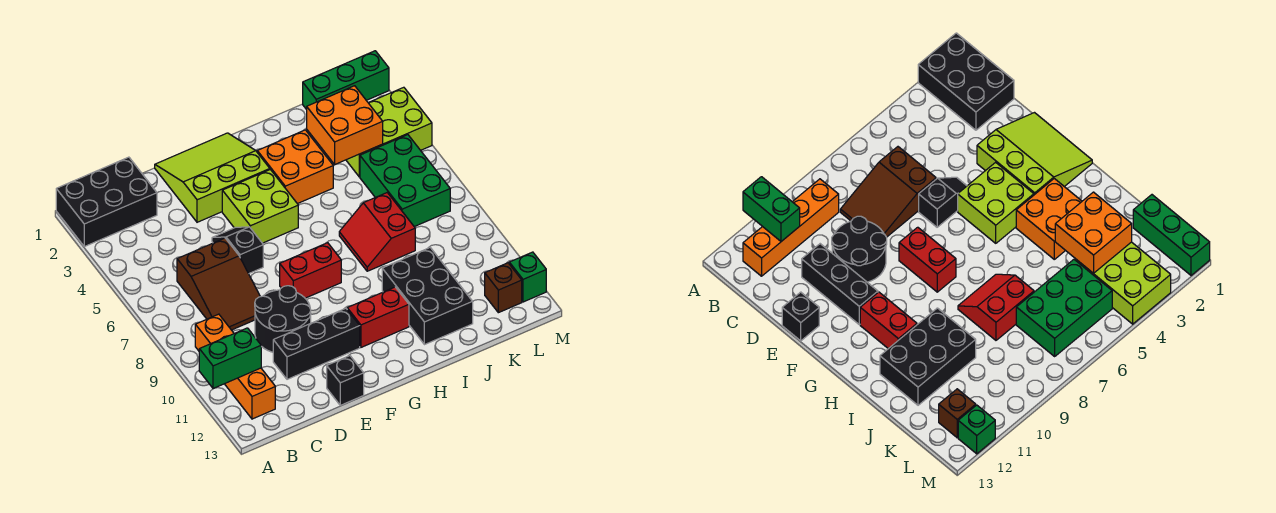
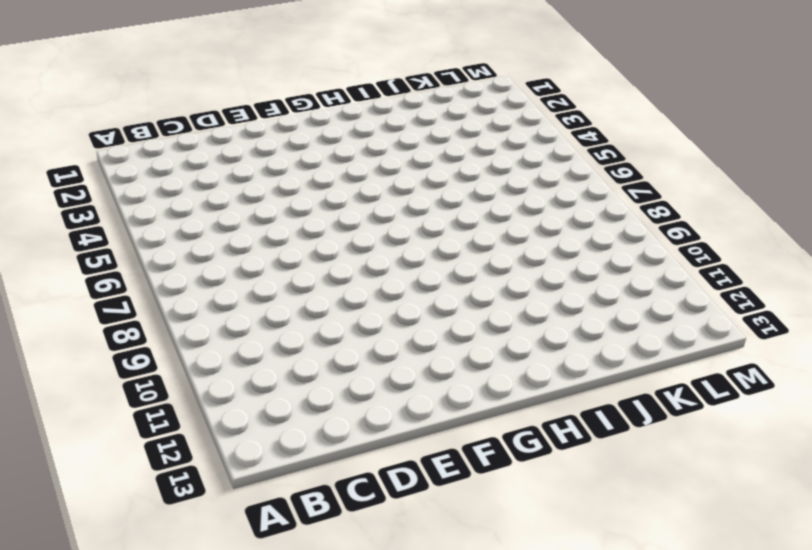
none -> black brick A1:C2 level 1
none -> orange brick B9:B12 level 1
none -> brown slope C6:D8 level 1 top 6

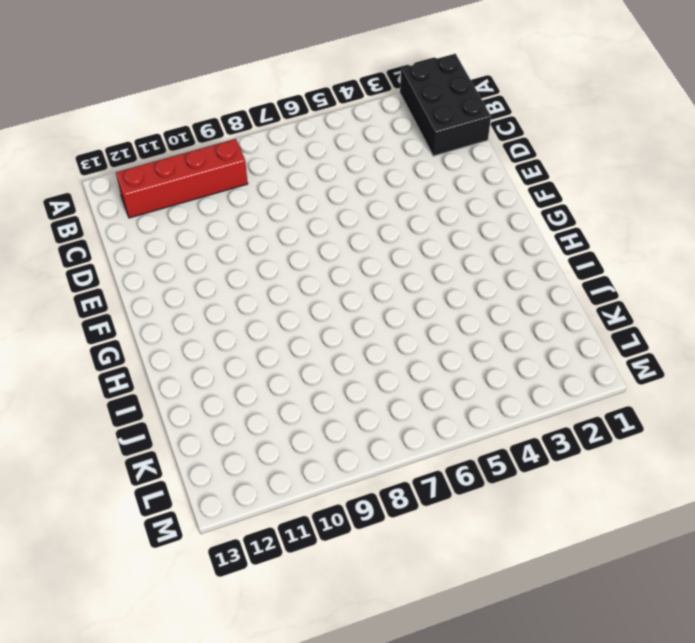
red brick B9:B12 level 1 -> orange brick B9:B12 level 1
none -> brown slope C6:D8 level 1 top 6
none -> black round brick D9:E10 level 1
none -> black brick D11:F11 level 1

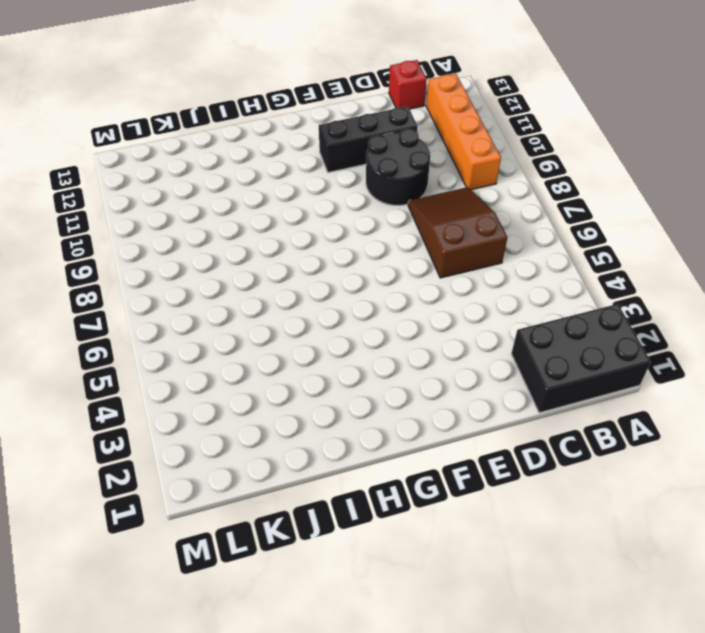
red brick C13 level 1 -> none
none -> lime slope E1:G3 level 1 top 3
none -> black slope E5:E6 level 1 top 6
none -> black brick E13 level 1

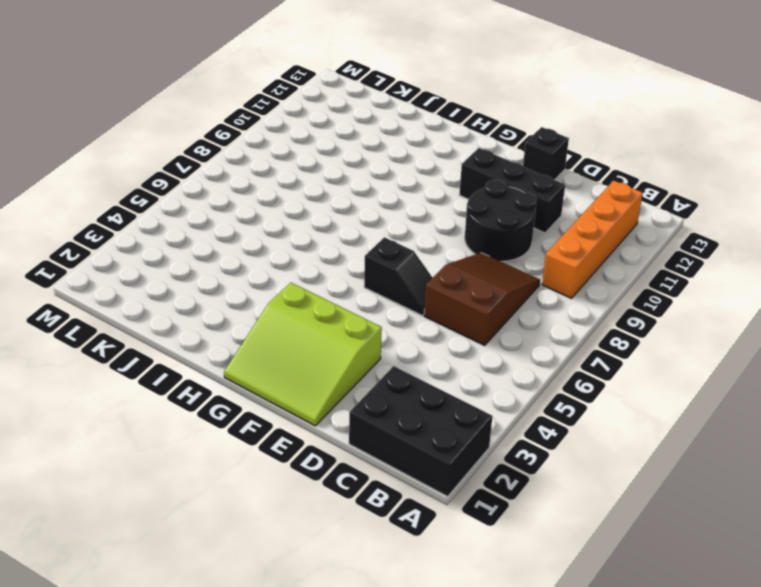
black slope E6:F6 level 1 top F -> black slope E5:E6 level 1 top 6
none -> lime brick F4:G5 level 1
none -> red brick F8:G8 level 1
none -> red brick G11:H11 level 1

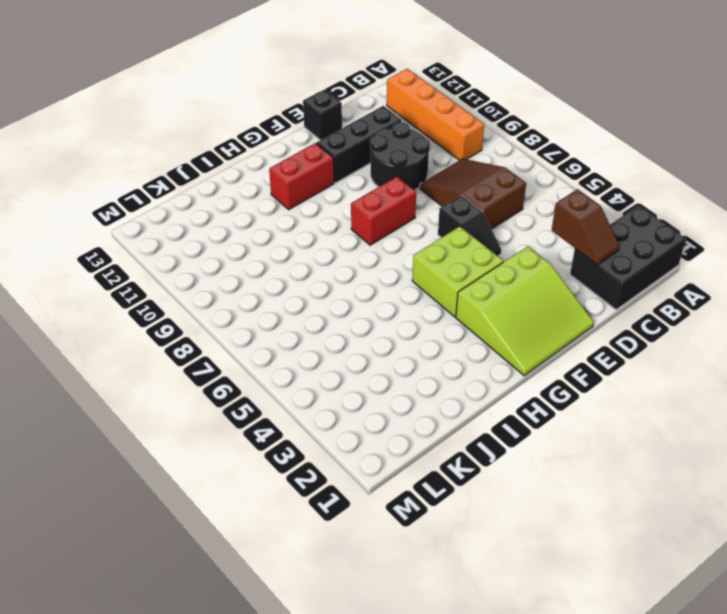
brown slope C2:C3 level 2 top 3 -> none
none -> orange brick H3:I4 level 1
none -> red slope I7:J8 level 1 top J
none -> black brick I10:J12 level 1

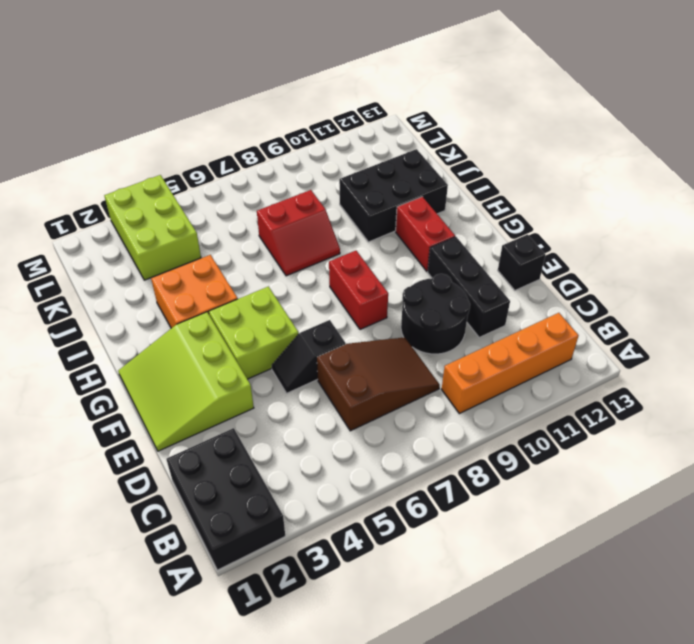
none -> green brick K1:M1 level 1
none -> green brick K5:L7 level 1
none -> brown brick L12 level 1

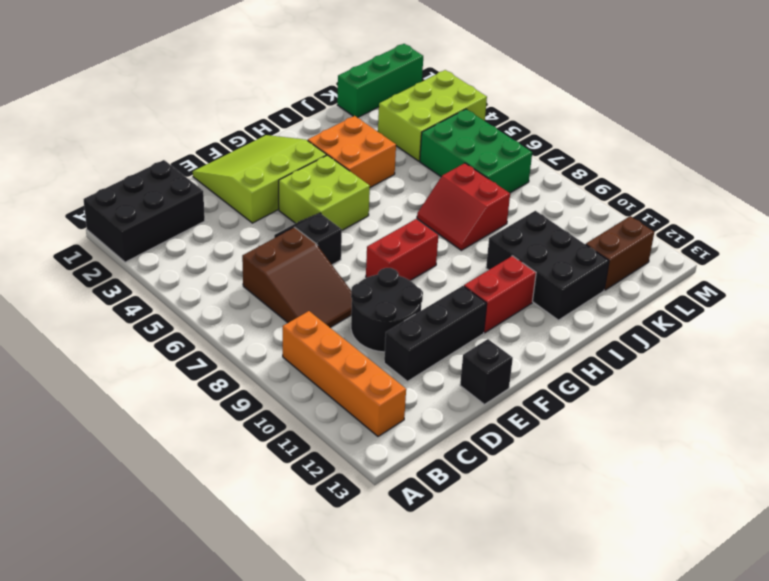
brown brick K12:L12 level 1 -> brown brick L12 level 1
none -> green brick M12 level 1
none -> green brick A11:B11 level 2
none -> orange brick J3:K4 level 2

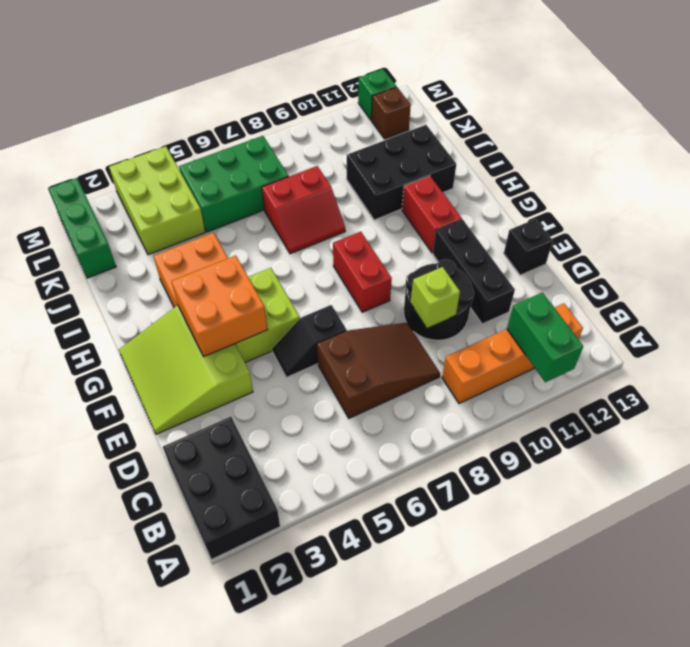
lime brick D9 level 2 -> none
orange brick F3:G4 level 2 -> orange brick J3:K4 level 2

